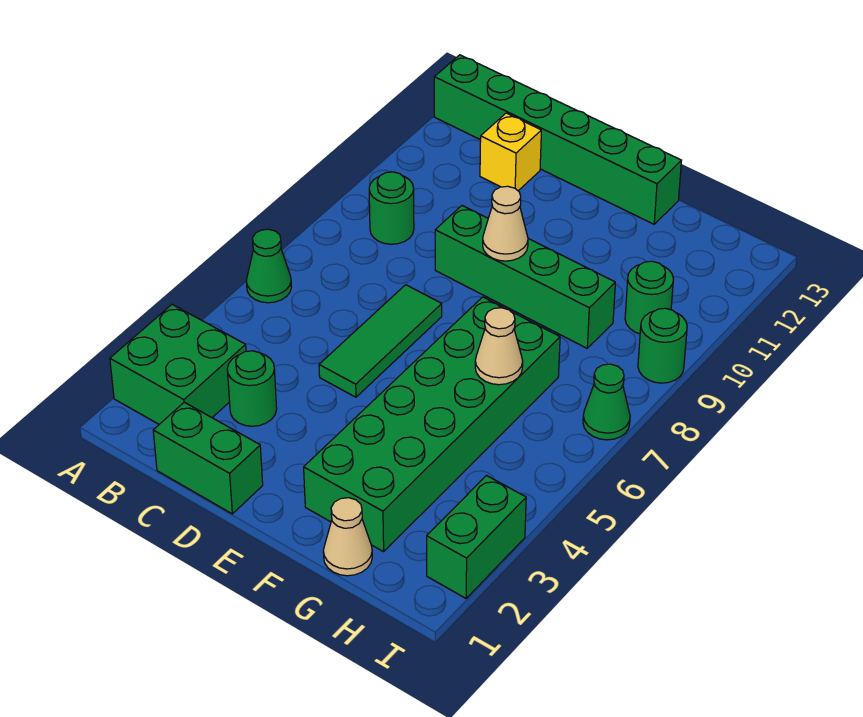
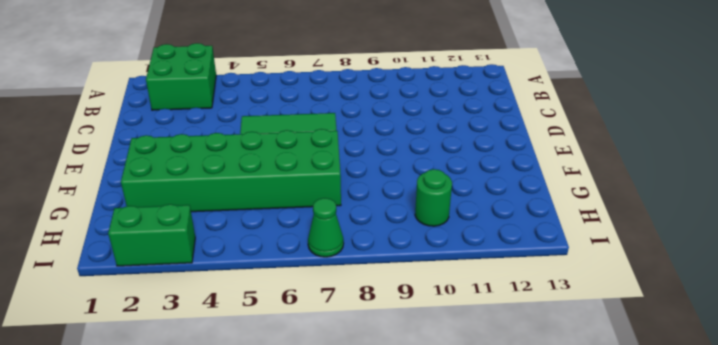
none -> green cone A6 level 1
none -> green brick A13:F13 level 1
none -> green round brick B9 level 1

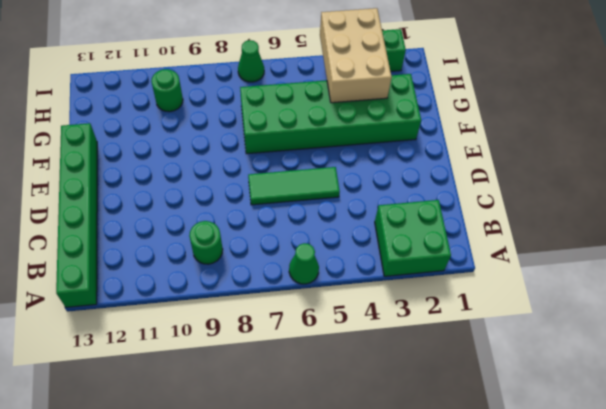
tan brick G3:I4 level 2 -> none
none -> green brick C1:D1 level 1
none -> green round brick C3 level 1
none -> yellow brick C12 level 1

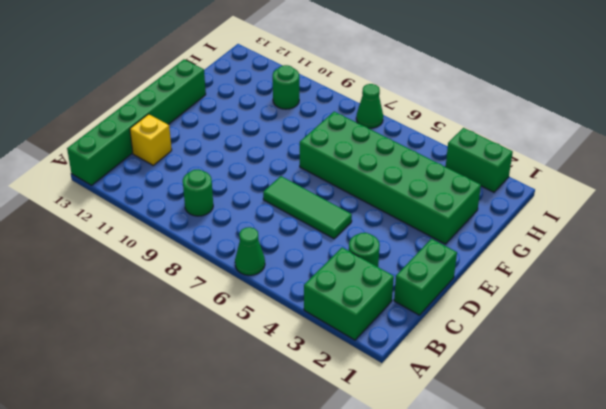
none -> green brick D9:G9 level 1
none -> tan cone G1 level 1
none -> green round brick I9 level 1

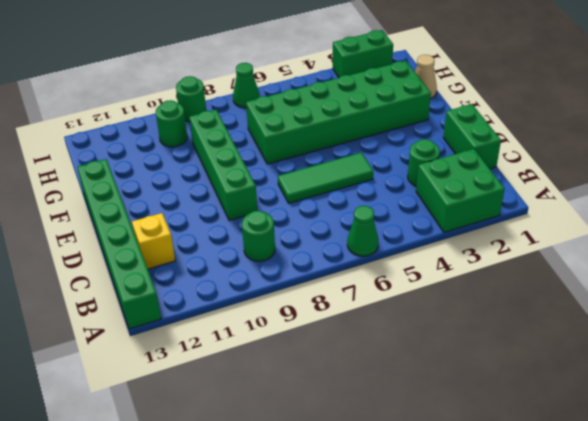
none -> tan cone E9 level 2
none -> tan cone G6 level 2

